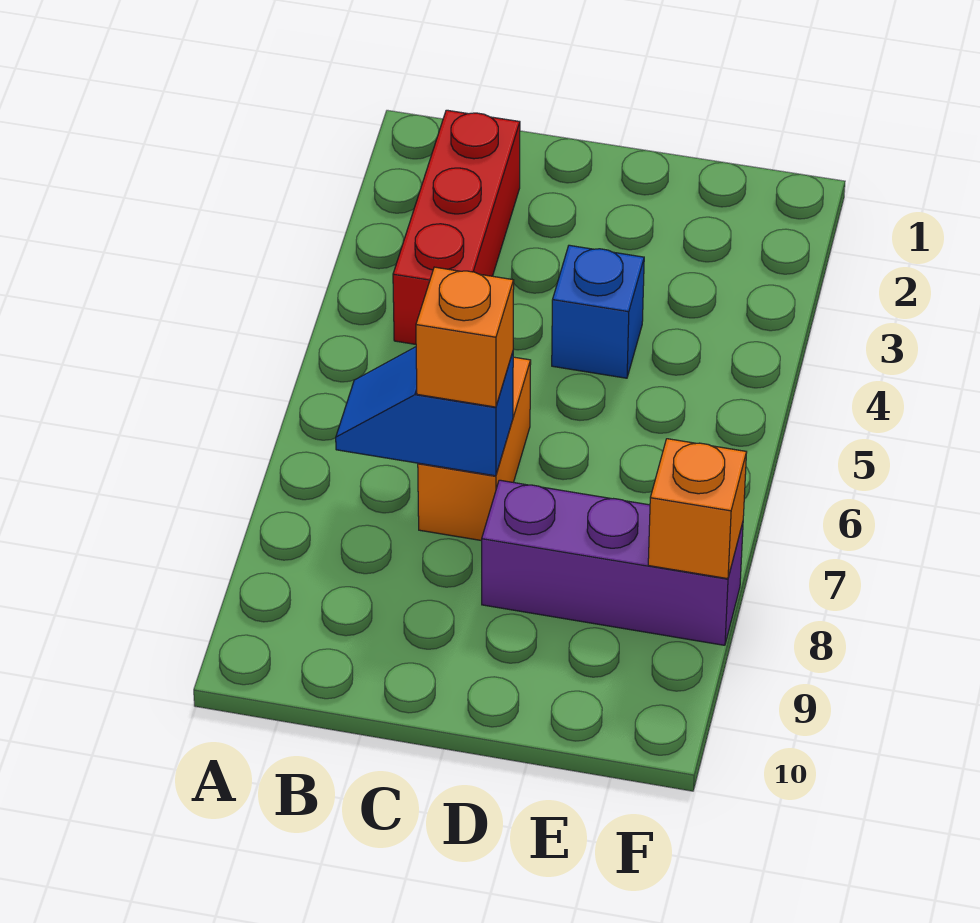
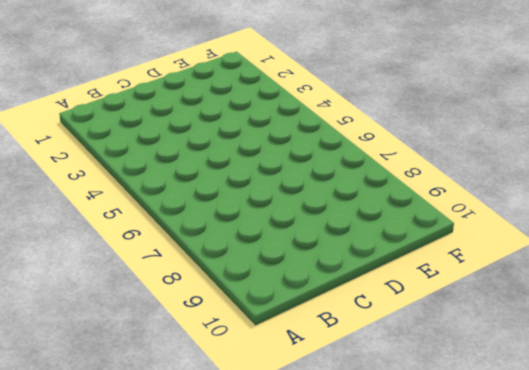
none -> red brick B2:B4 level 1
none -> orange brick C6:C7 level 1

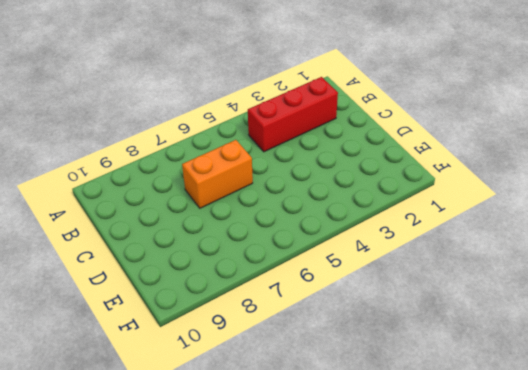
none -> blue brick D4 level 1
none -> purple brick D8:F8 level 1

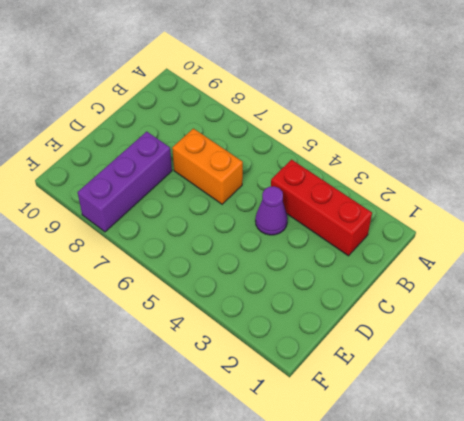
purple cone C4 level 1 -> none
none -> blue brick D4 level 1
none -> blue slope B7:C7 level 2 top C

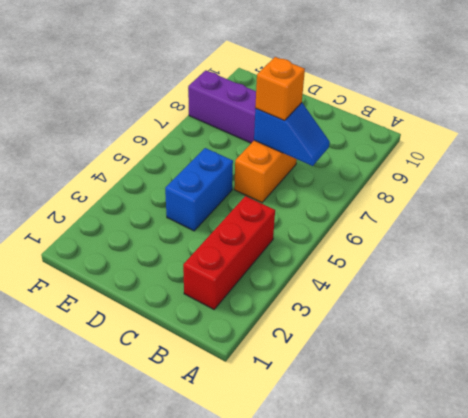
blue brick D4:D5 level 1 -> blue brick D4 level 1
none -> orange brick F8 level 2

